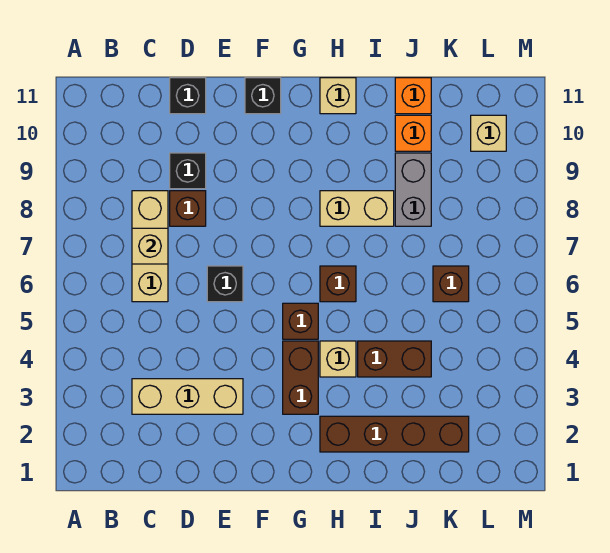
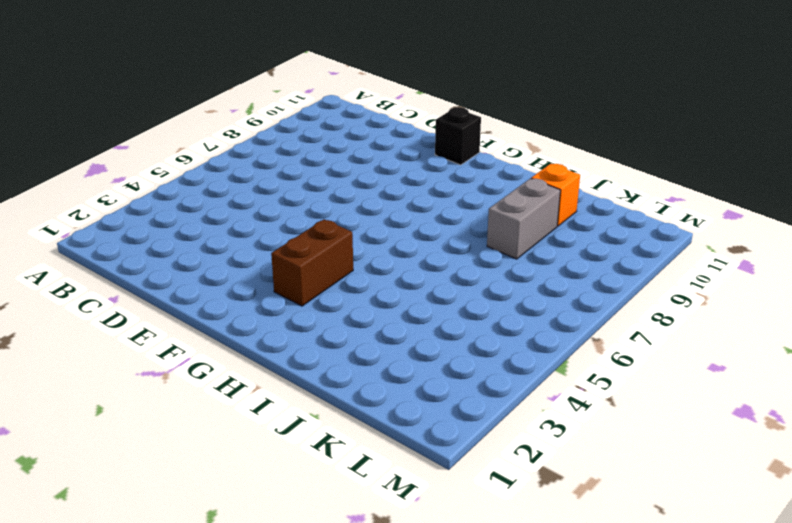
none -> tan brick C3:E3 level 1
none -> tan brick C6:C8 level 1
none -> brown brick D8 level 1

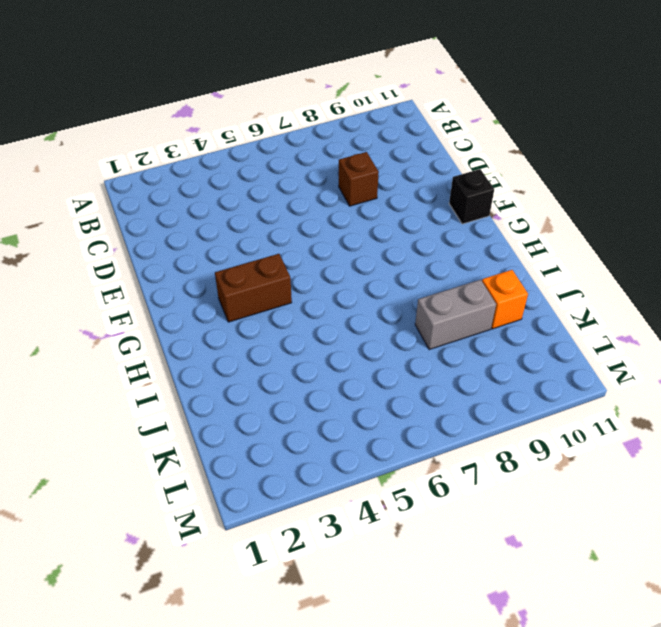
none -> tan brick C3:E3 level 1
none -> tan brick C6:C8 level 1
none -> black brick D9 level 1

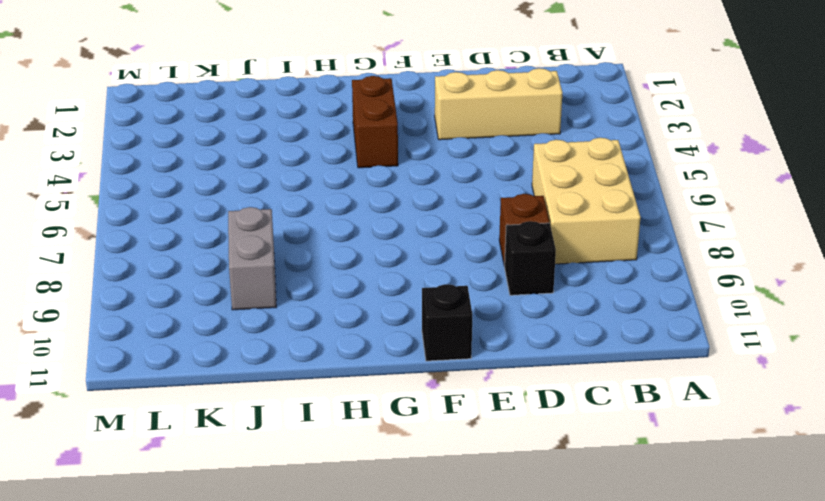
tan brick B6:C8 level 1 -> tan brick C6:C8 level 1
none -> black brick D11 level 1
none -> black brick E6 level 1
none -> brown brick G5 level 1

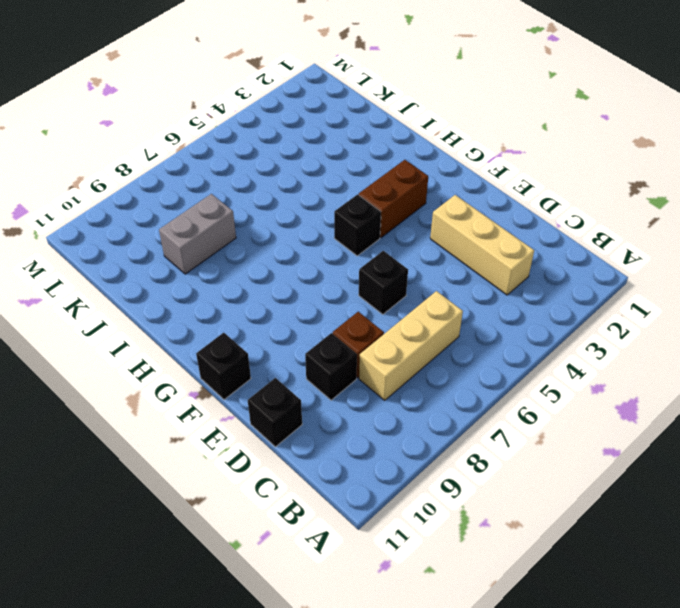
black brick G5 level 1 -> brown brick G5 level 1
none -> brown brick H2:K2 level 1
none -> tan brick H4 level 1
none -> brown brick H6 level 1

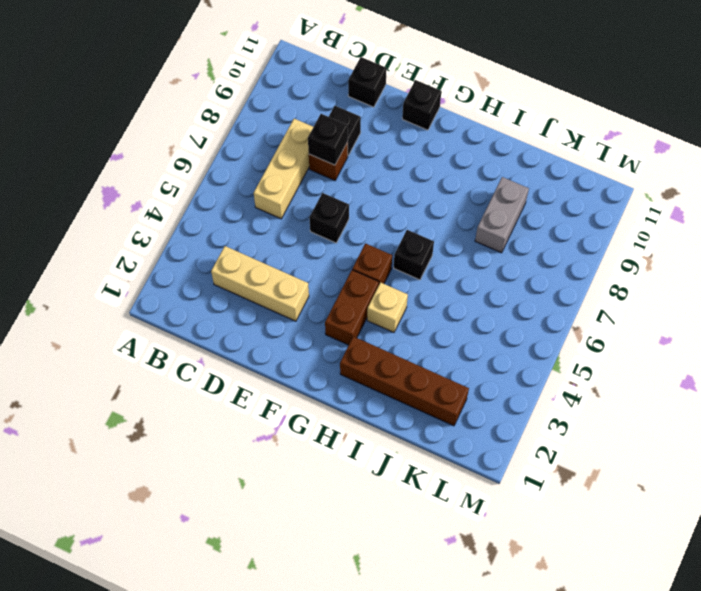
black brick D8 level 2 -> none
black brick H6 level 1 -> brown brick H6 level 1
none -> tan brick H8:I8 level 1
none -> tan brick H11 level 1
none -> brown brick I4:J4 level 1

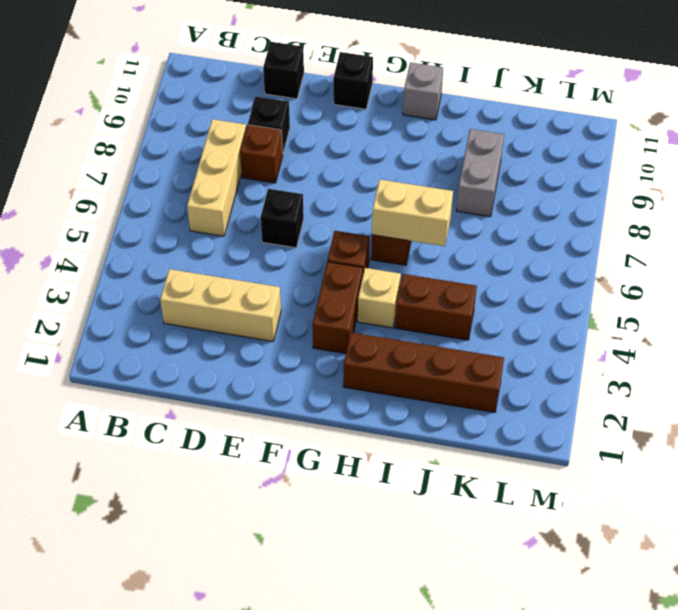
tan brick H6:I6 level 2 -> tan brick H8:I8 level 1
grey brick H11 level 1 -> tan brick H11 level 1
none -> orange brick J10 level 1
none -> orange brick J11 level 1
none -> brown brick K6 level 1

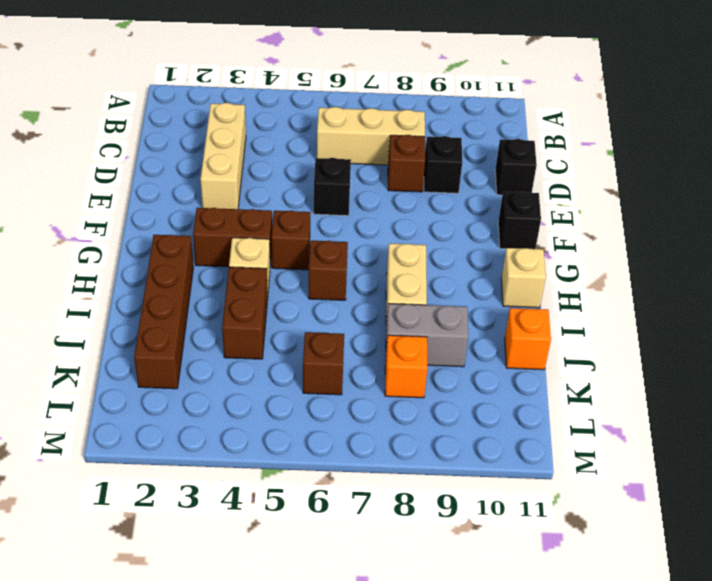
orange brick K8 level 1 -> orange brick J10 level 1
none -> tan brick L10 level 1
none -> tan brick C7 level 2

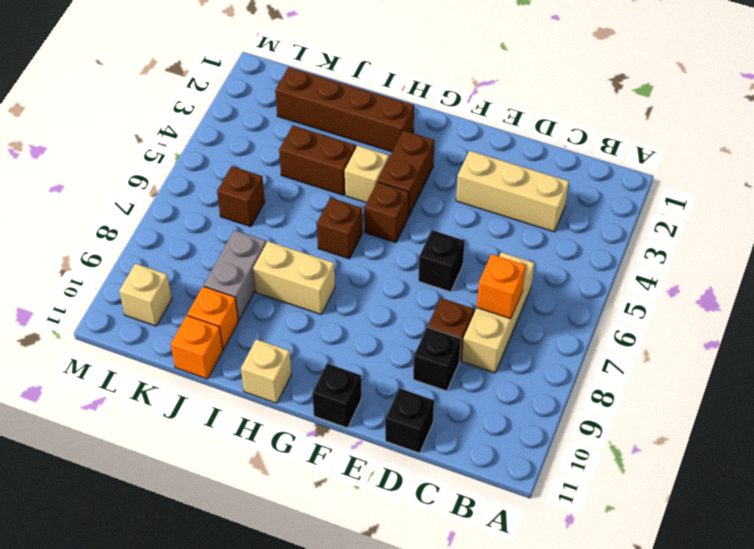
orange brick C7 level 2 -> tan brick C7 level 2

